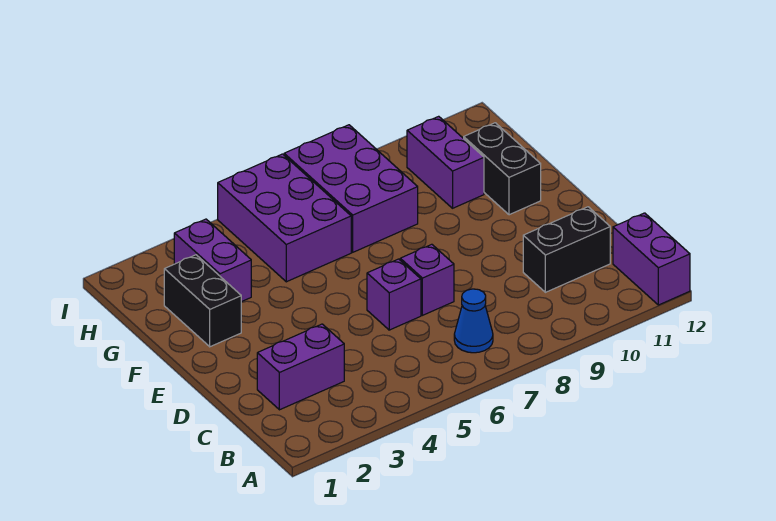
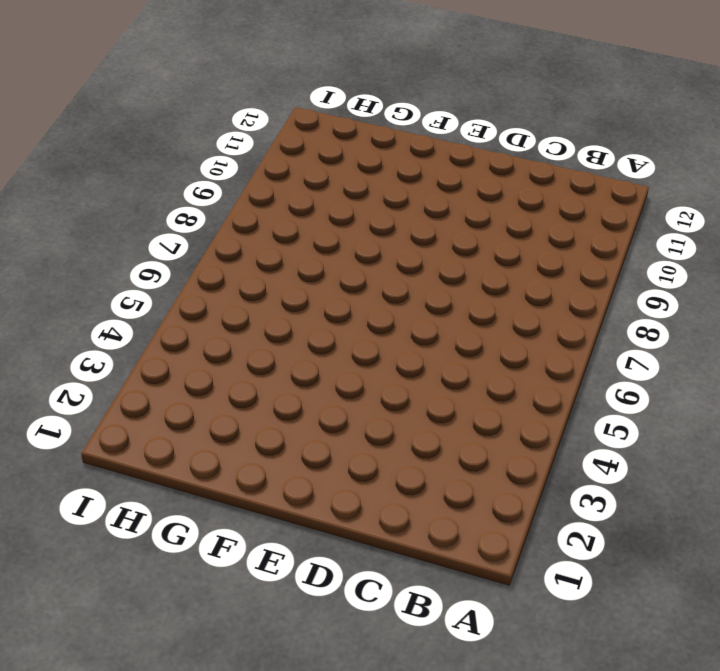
none -> purple brick A12:B12 level 1
none -> blue cone B7 level 1
none -> purple brick C2:C3 level 1

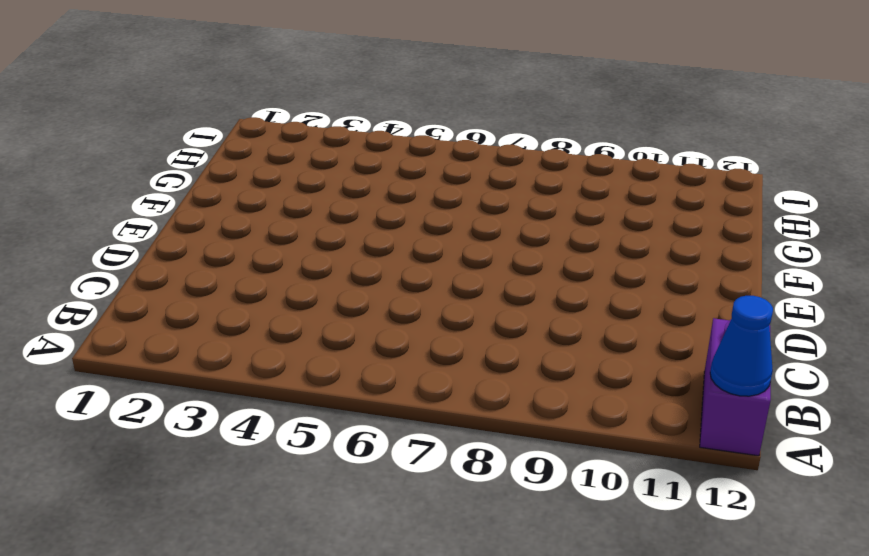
blue cone A12 level 2 -> blue cone B7 level 1
none -> purple brick C2:C3 level 1
none -> black brick C10:C11 level 1
none -> purple brick D6 level 1

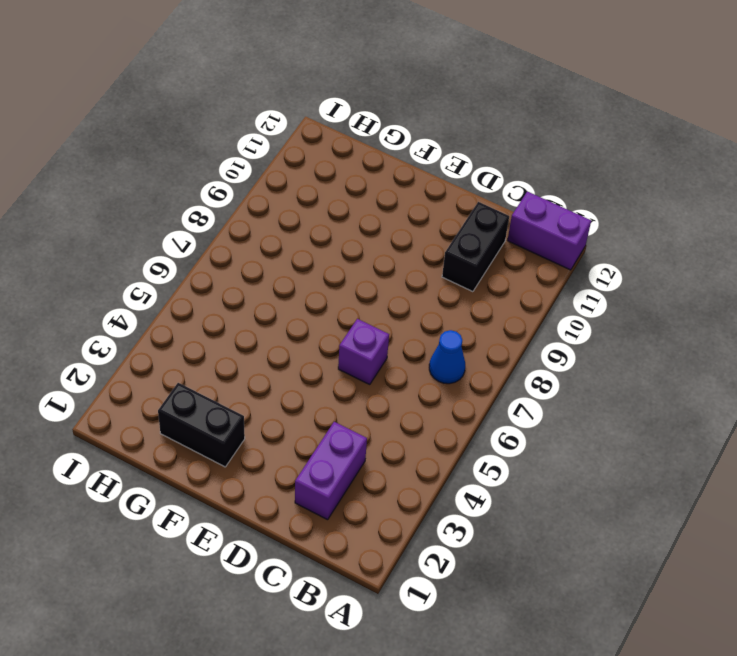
none -> purple brick D7 level 1
none -> black brick F11:G11 level 1
none -> purple brick G3:H3 level 1

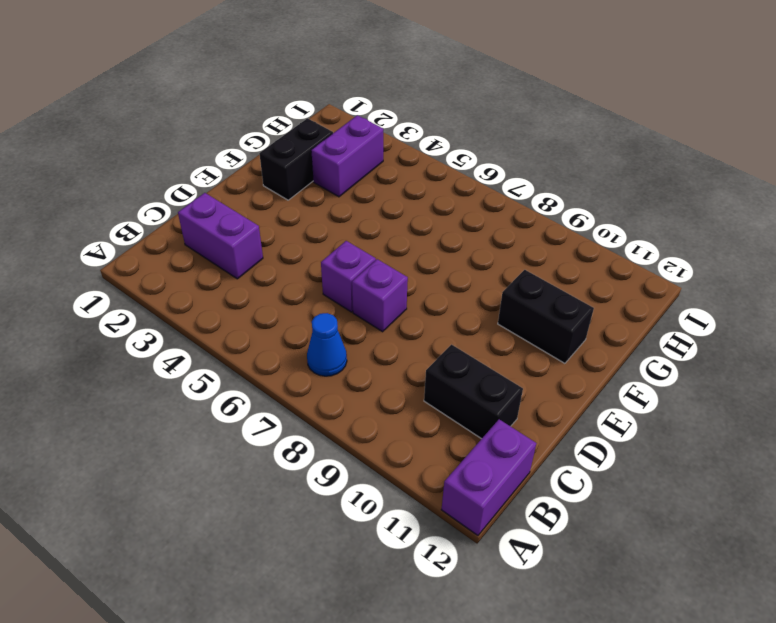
black brick F10:F11 level 1 -> black brick F11:G11 level 1
none -> purple brick G5:I6 level 1
none -> purple brick G7:I8 level 1
none -> purple brick G10:H10 level 1

